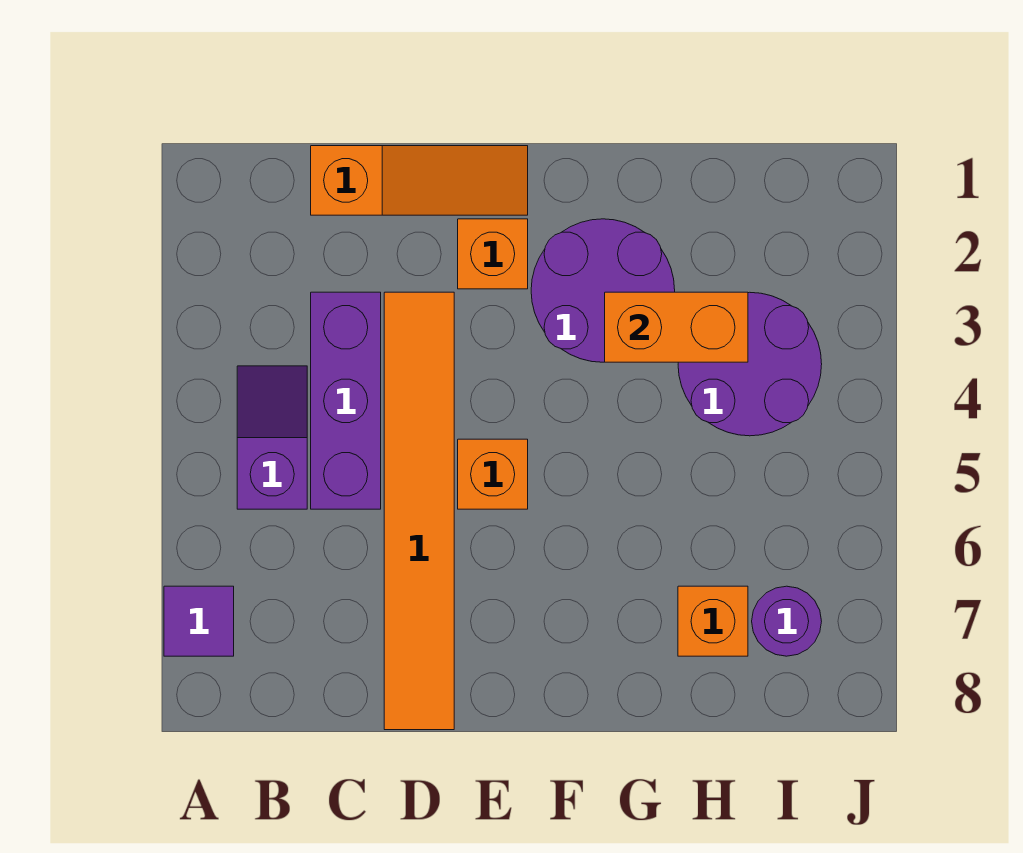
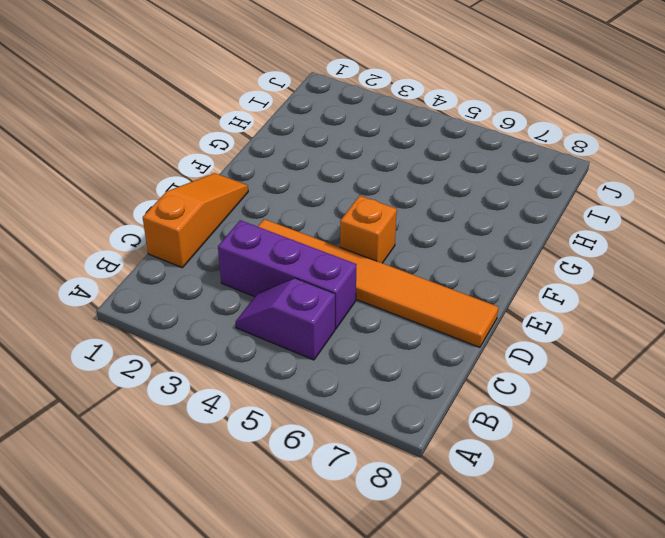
none -> purple tile A7 level 1
none -> orange brick E2 level 1
none -> purple round brick F2:G3 level 1

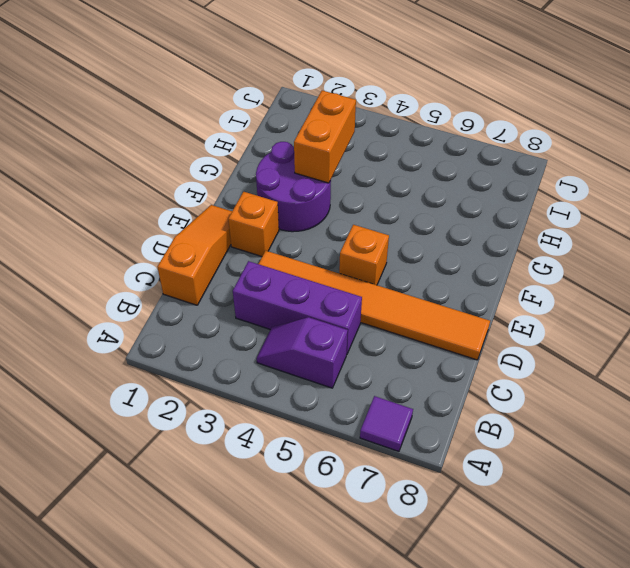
none -> purple round brick H3:I4 level 1
none -> orange brick H7 level 1
none -> purple round brick I7 level 1

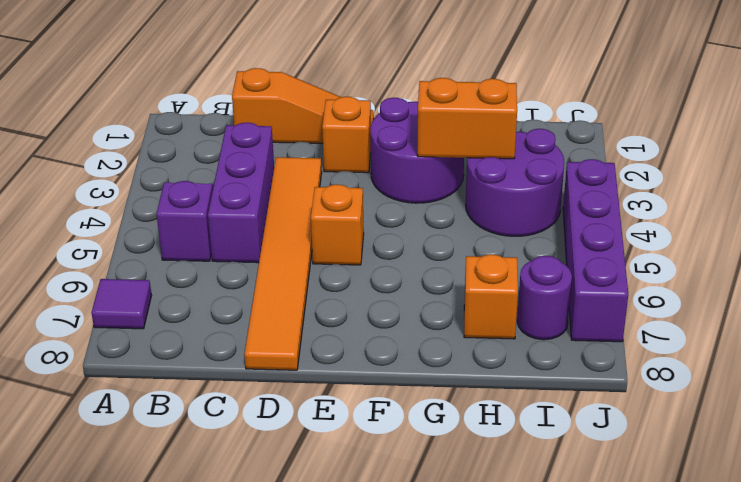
purple brick J4:J7 level 1 -> none

